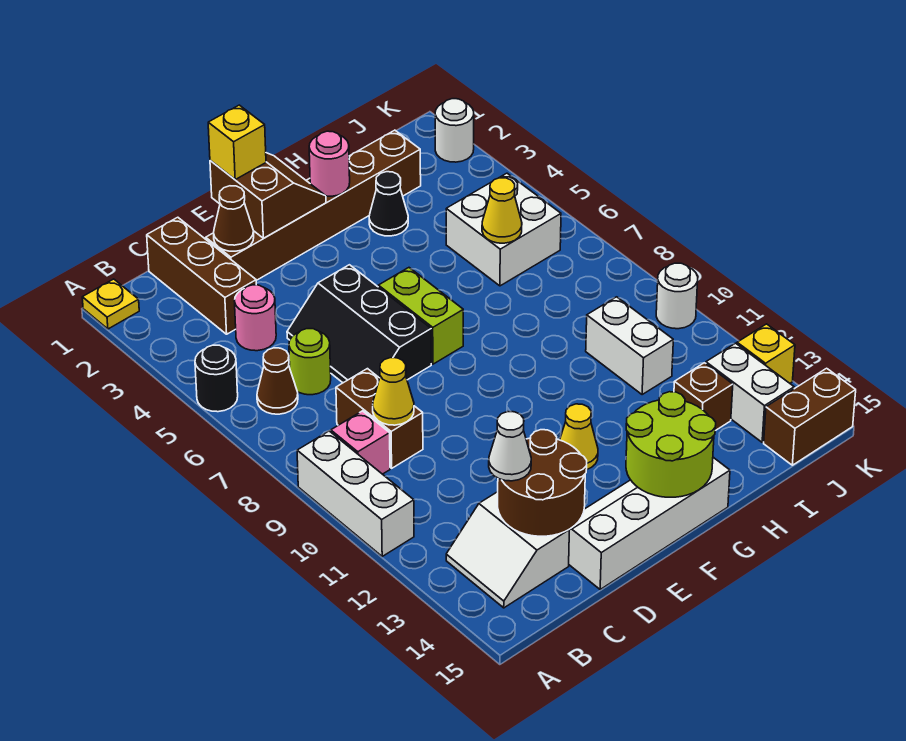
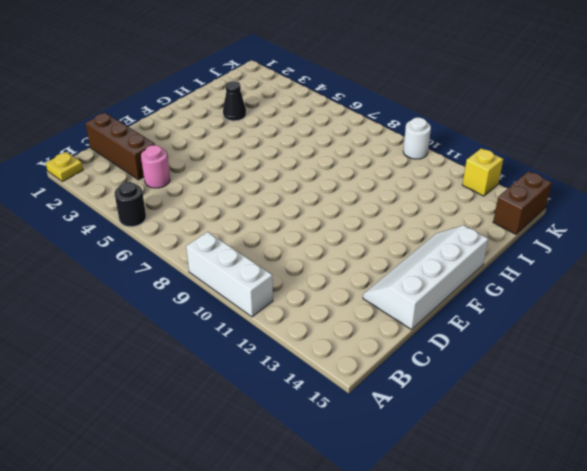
none -> brown cone B6 level 1
none -> pink brick B9 level 1
none -> white slope B13:C14 level 1 top C
none -> lime round brick C6 level 1

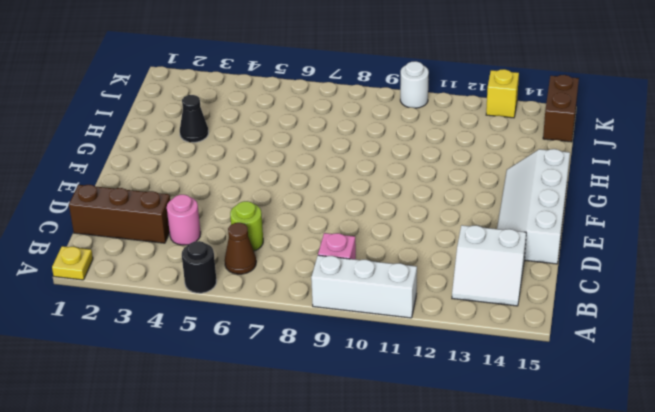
none -> brown brick C8:C9 level 1
none -> brown brick D2:I2 level 1
none -> black slope D5:E7 level 1 top E
none -> lime brick F6:F7 level 1

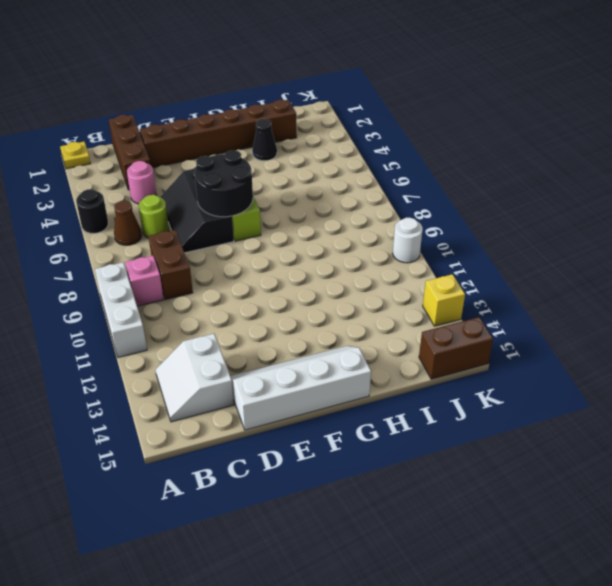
black round brick E6:F7 level 2 -> none
none -> yellow cone F12 level 1
none -> white brick I5:J6 level 1
none -> white brick I10:I11 level 1
none -> brown brick I13 level 1

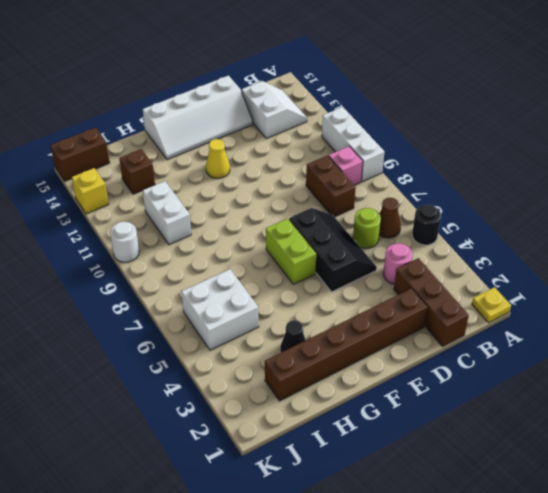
none -> white brick J13:J14 level 1
none -> white round brick K2 level 1
none -> yellow cone C9 level 2
none -> brown round brick C13:D14 level 2

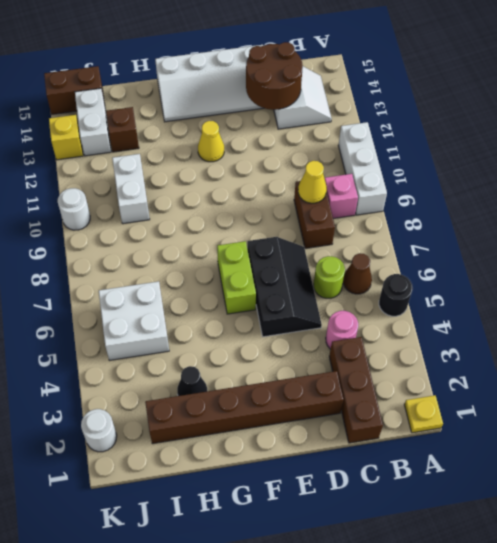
none -> brown cone D2 level 2
none -> brown slope E1:F2 level 2 top E
none -> lime round brick F14:G15 level 2
none -> pink round brick G2 level 2

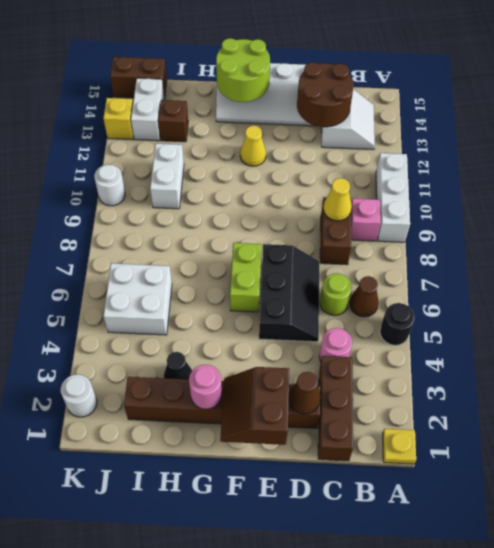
none -> yellow cone I6 level 2
none -> white cone C13 level 3
none -> yellow brick E1 level 3

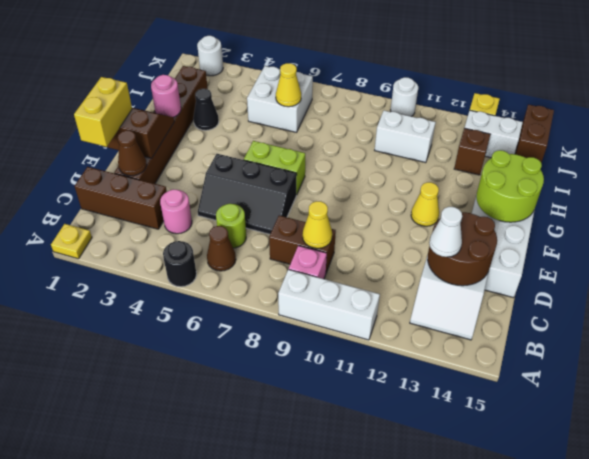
yellow brick D1:E1 level 3 -> yellow brick E1 level 3

